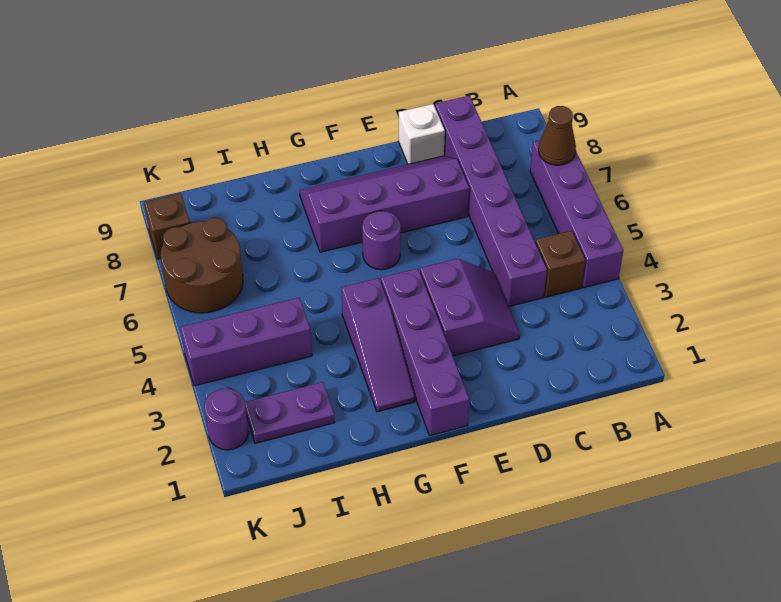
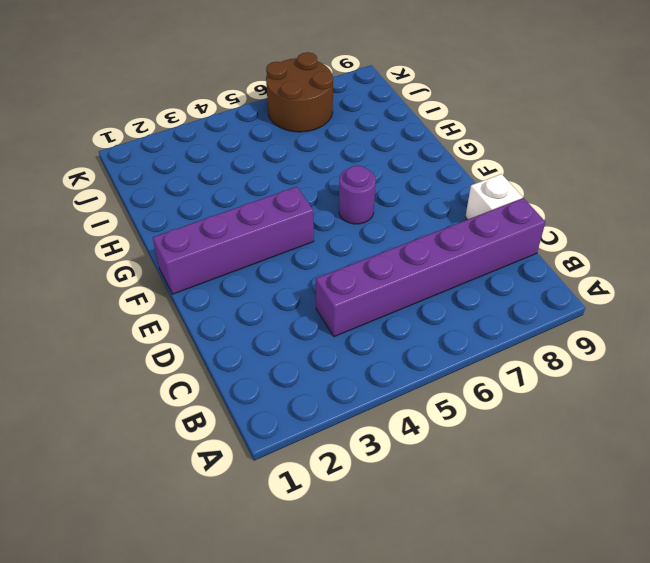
none -> purple brick A4:A7 level 1
none -> brown brick B4 level 1
none -> purple slope D3:E4 level 1 top E

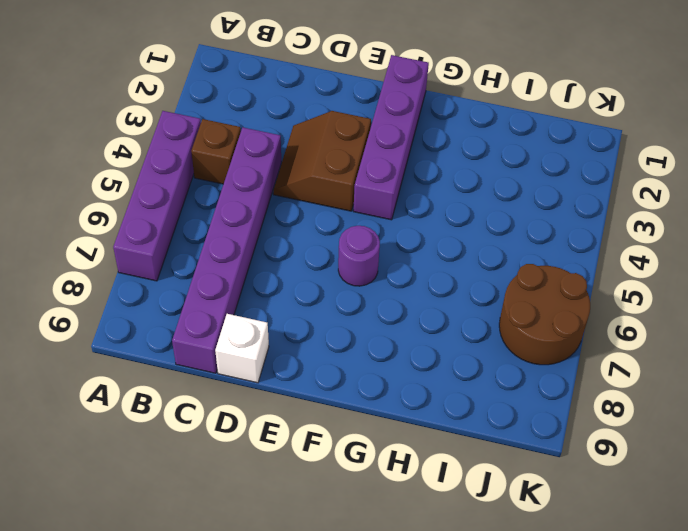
brown slope D3:E4 level 1 top E -> purple slope D3:E4 level 1 top E
none -> purple slope D7:G8 level 1 top 7
none -> purple slope G2:G4 level 1 top 4
none -> purple plate I2:J2 level 1

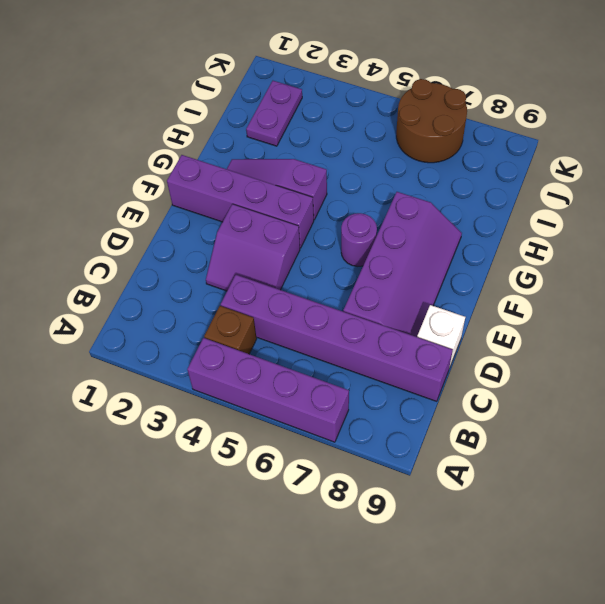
none -> purple brick I4:K4 level 1
none -> purple round brick K2 level 1
none -> brown brick K8 level 1

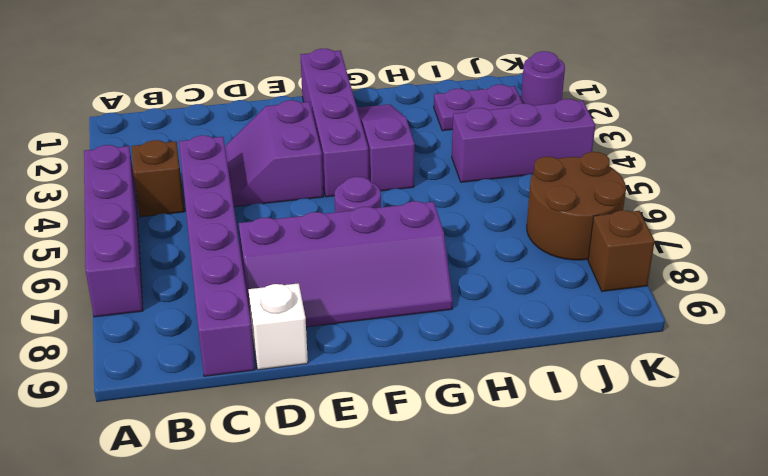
none -> brown cone A7 level 2

